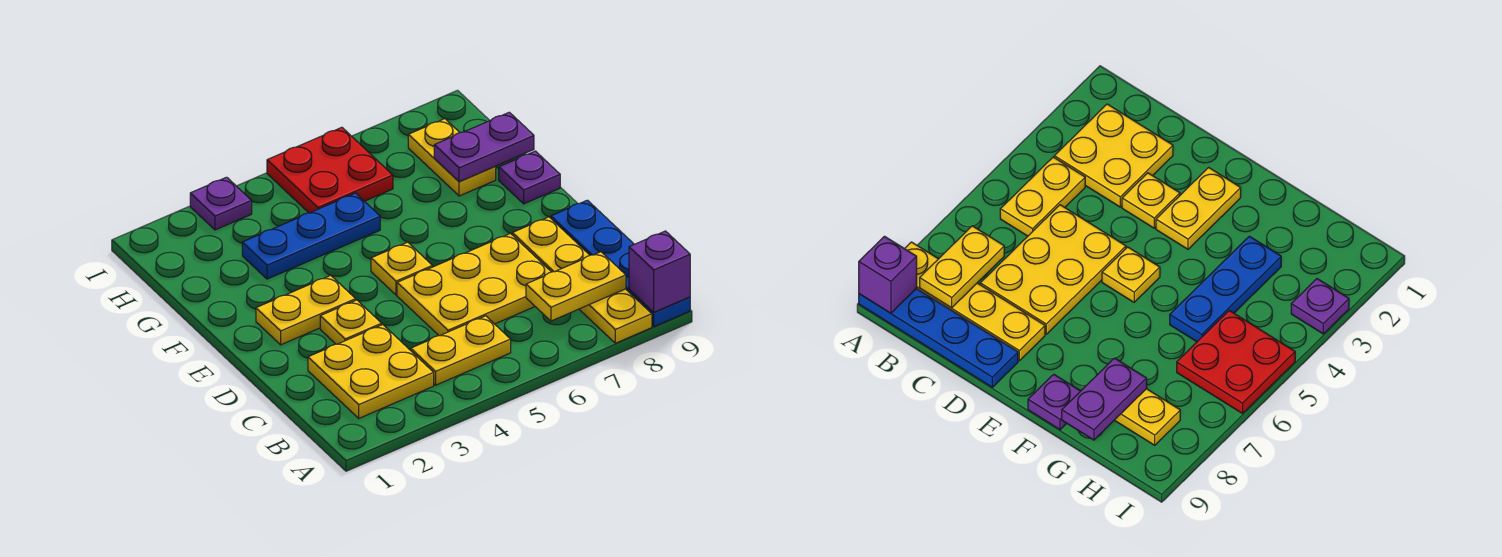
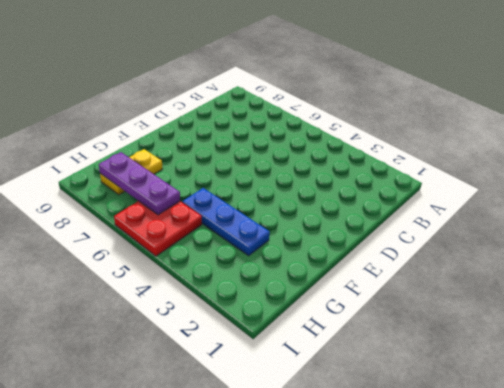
purple plate H6:H8 level 2 -> none
none -> yellow plate A8:D8 level 1
none -> blue plate A9:D9 level 1
none -> yellow plate B2:C3 level 1

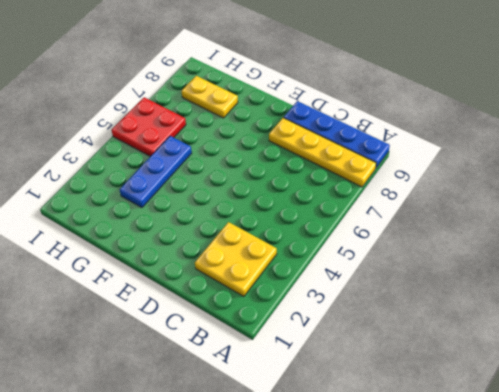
none -> yellow plate B4:B5 level 1
none -> yellow plate C5:D7 level 1
none -> yellow plate D3 level 1

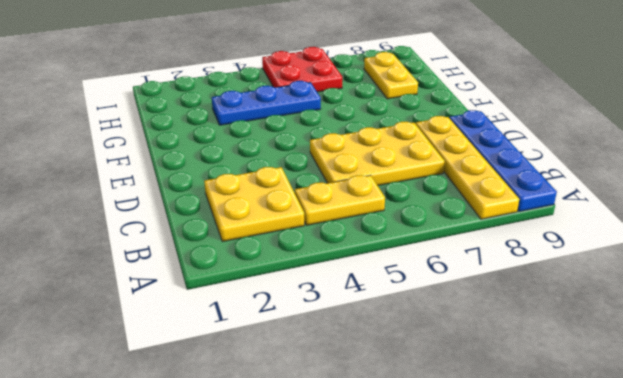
none -> yellow plate D3 level 1
none -> yellow plate E2:E3 level 1
none -> yellow plate E5 level 1

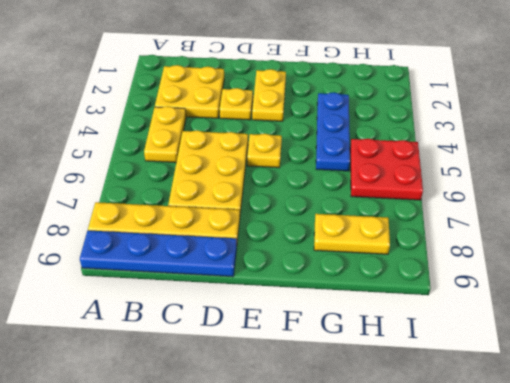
none -> purple plate F9 level 1
none -> purple plate I3 level 1
none -> purple brick A9 level 2

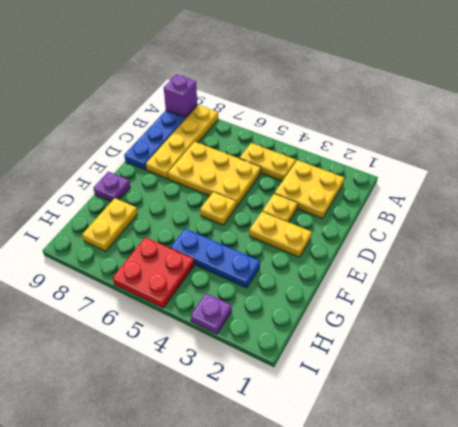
none -> yellow plate B7:B8 level 2
none -> purple plate G8:G9 level 2

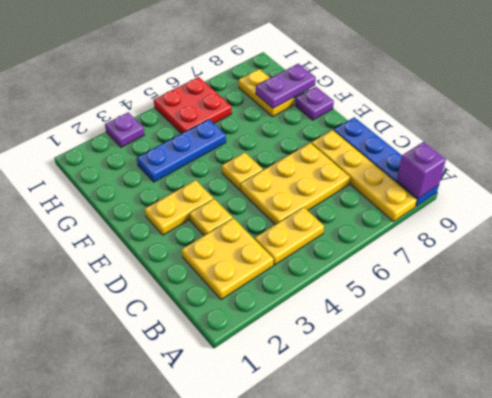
none -> yellow plate B7:B8 level 2

